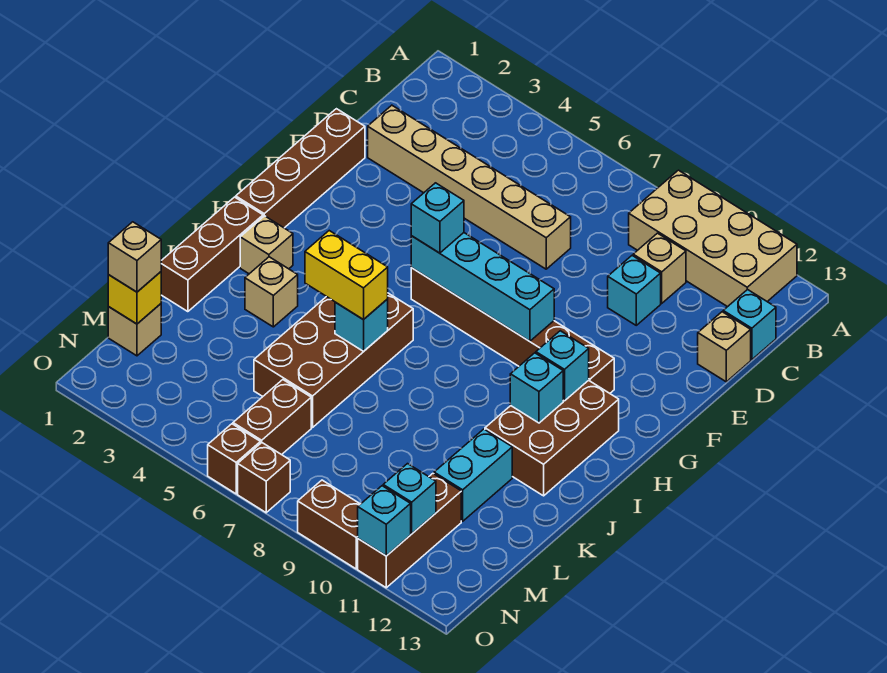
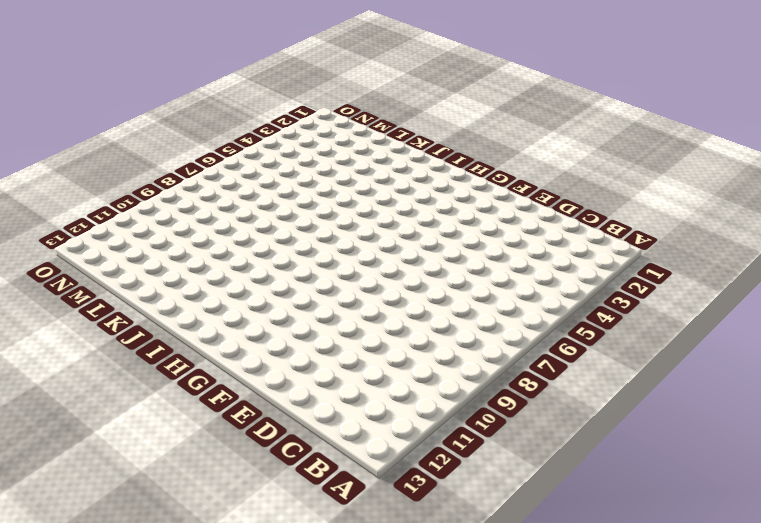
none -> tan brick A9:B12 level 1
none -> tan brick C10 level 1
none -> cyan brick C13 level 1
none -> tan brick D2:D7 level 1

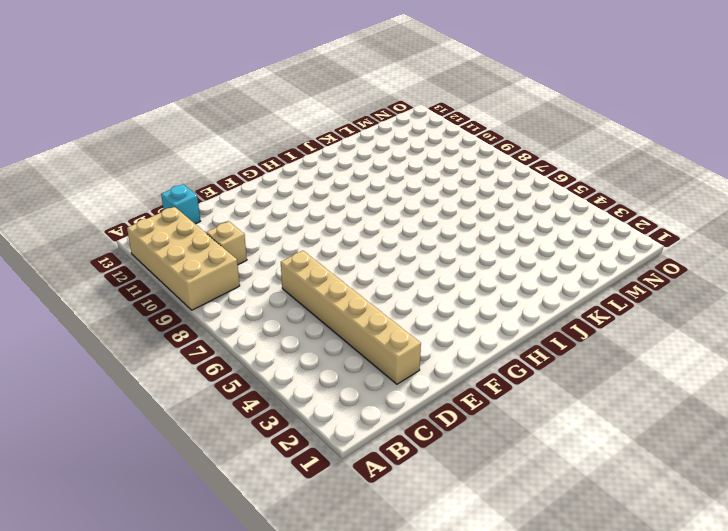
none -> cyan brick D10 level 1
none -> tan brick D13 level 1
none -> brown brick E1:H1 level 1
none -> brown brick G6:G11 level 1

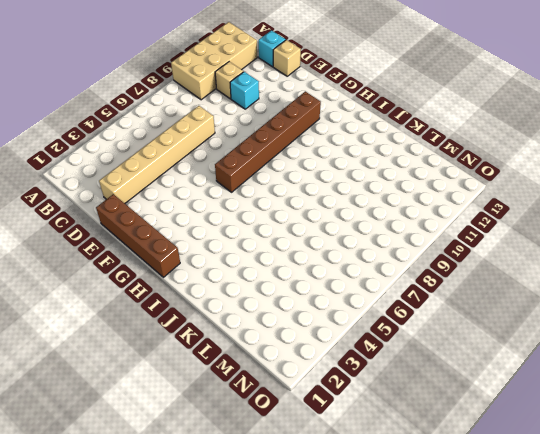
none -> brown brick H11:J12 level 1
none -> brown brick I1:K1 level 1
none -> tan brick I2 level 1
none -> brown brick I5:L6 level 1

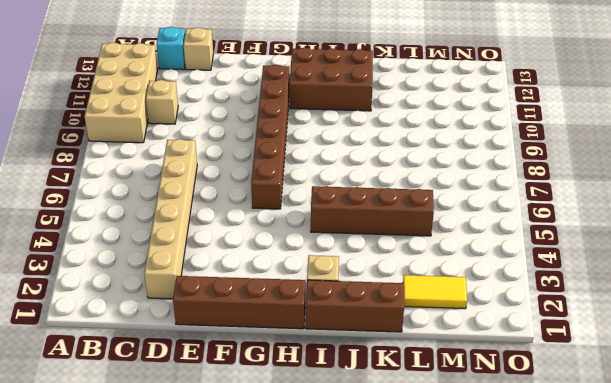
brown brick I5:L5 level 1 -> brown brick I5:L6 level 1
yellow tile L2:M2 level 1 -> none
none -> cyan brick D10 level 1
none -> tan brick J3 level 1
none -> cyan brick K11:L11 level 1
none -> tan brick M1 level 1

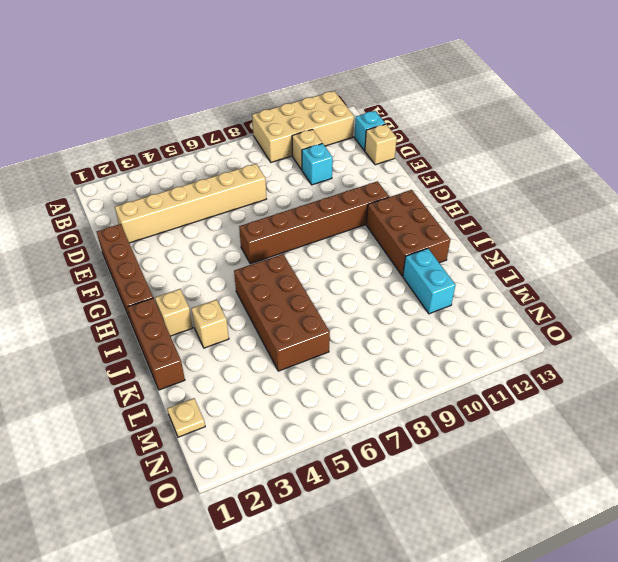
tan plate M1 level 1 -> tan brick M1 level 1
none -> brown brick M6:N6 level 1
none -> brown brick M11:O11 level 1
none -> brown brick O6 level 1
none -> brown brick O7 level 1

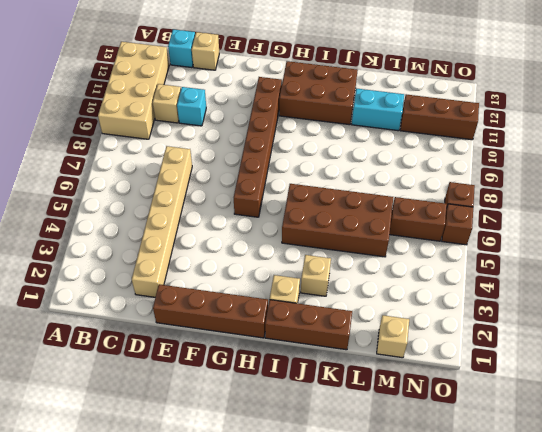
none -> brown brick O9:O10 level 1
none -> cyan brick G6:G9 level 2
none -> cyan brick H11 level 2
none -> cyan brick I11 level 2

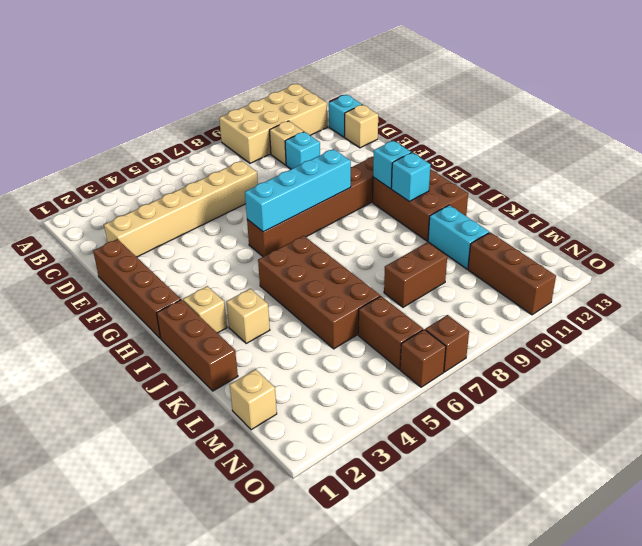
brown brick L8:L9 level 1 -> brown brick O9:O10 level 1
none -> cyan brick J6 level 2
none -> yellow brick M1 level 2
none -> cyan brick N11 level 2
none -> cyan brick O11 level 2

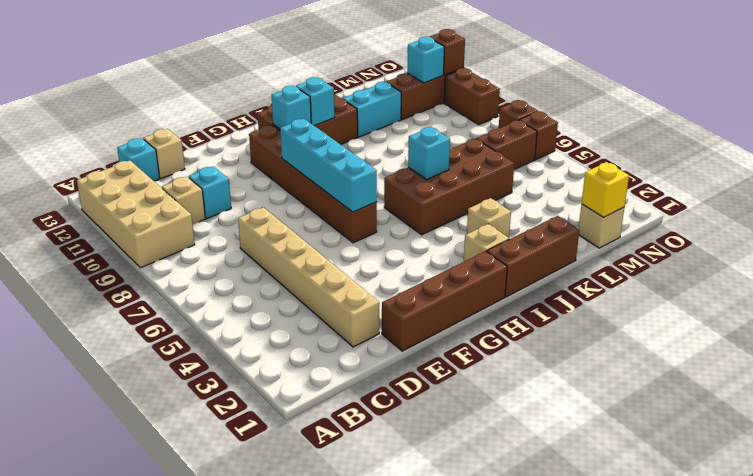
brown brick O11 level 2 -> cyan brick O11 level 2
none -> cyan brick G6 level 3
none -> yellow brick J5:J6 level 3
none -> tan brick M1 level 3

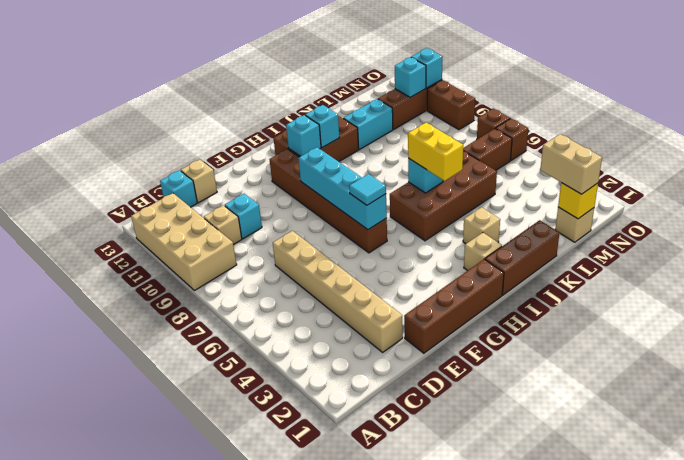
cyan tile G6 level 3 -> cyan brick G6 level 3
tan brick M1:M2 level 3 -> tan brick M1 level 3

